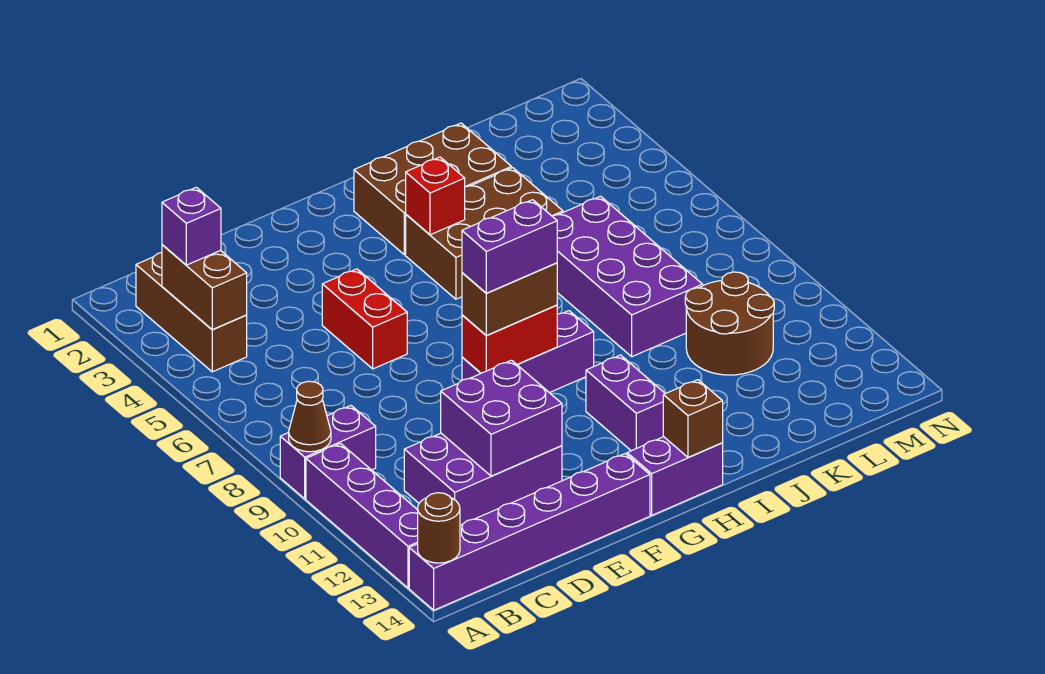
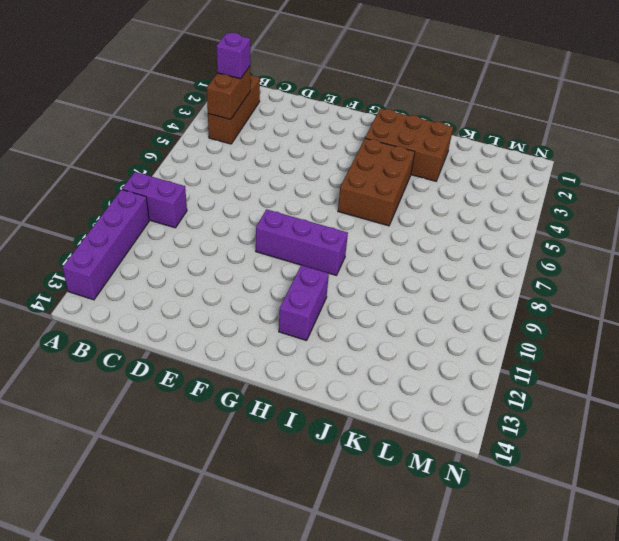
brown brick H4:I6 level 1 -> brown brick H4:J5 level 1
none -> purple brick A14:F14 level 1
none -> purple brick C11:E12 level 1
none -> red brick E5:E6 level 1

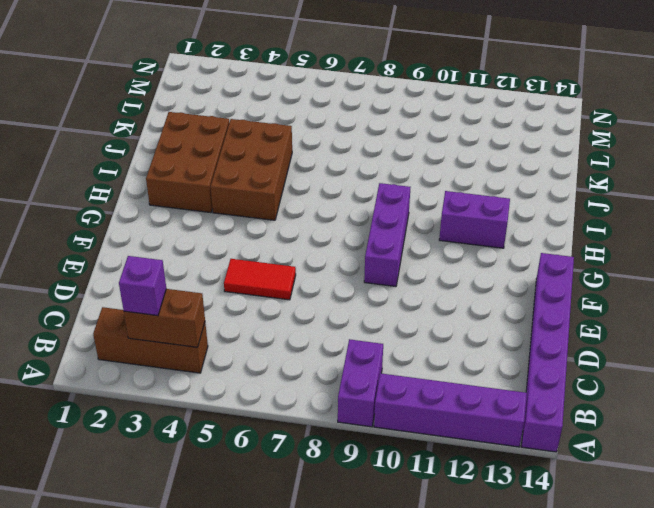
red tile E5:E6 level 1 -> red brick E5:E6 level 1
none -> purple brick C11:E12 level 1
none -> purple brick G14:H14 level 1
none -> purple brick J6:K9 level 1

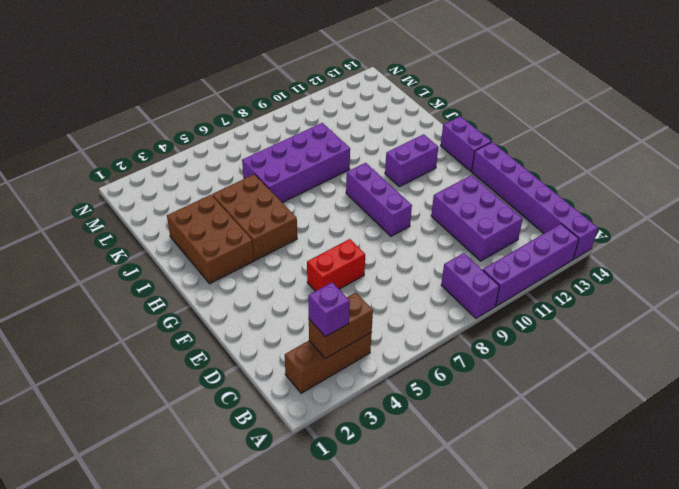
none -> brown round brick K10:L11 level 1
none -> brown cone A9 level 2
none -> brown round brick A14 level 2

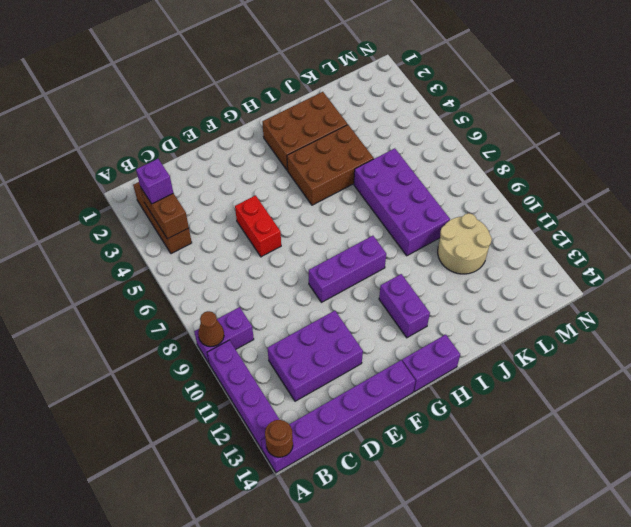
tan round brick K10:L11 level 1 -> brown round brick K10:L11 level 1
none -> purple brick D11:E12 level 2
none -> red brick F9:G9 level 2
none -> red brick H4 level 2

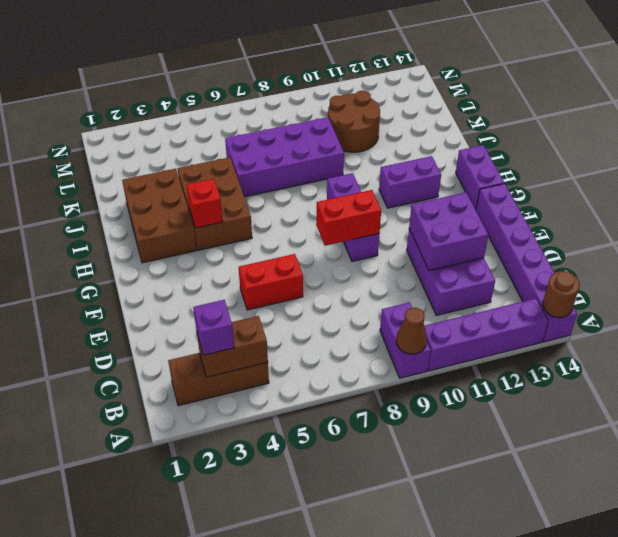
red brick F8:F9 level 2 -> red brick F9:G9 level 2
none -> brown brick H14 level 2
none -> brown brick F9:G9 level 3
none -> purple brick F9:G9 level 4

